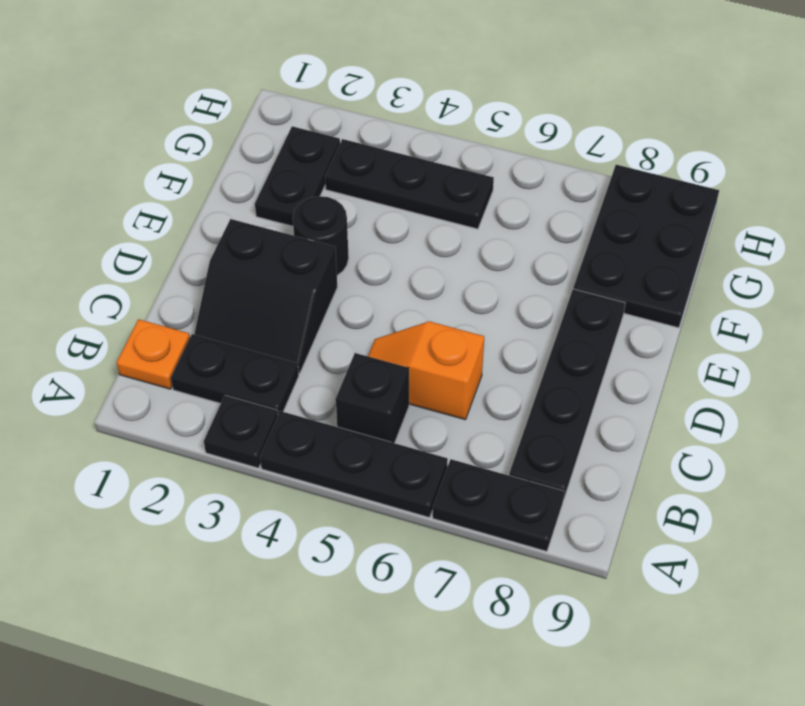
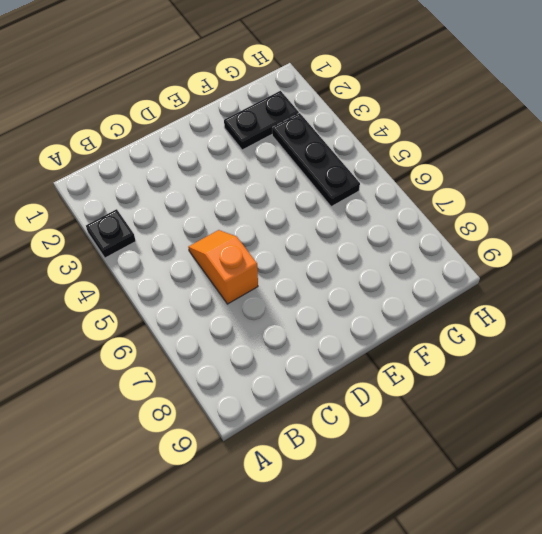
none -> black plate A4:A6 level 1
none -> black plate A7:A8 level 1
none -> orange plate B1 level 1

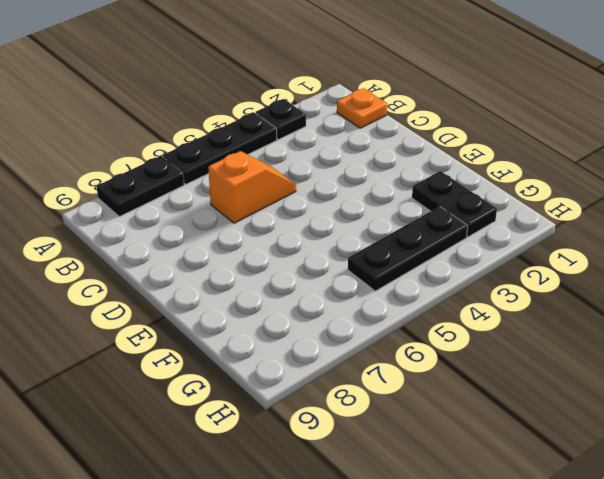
none -> black plate B2:B3 level 1
none -> black brick B5 level 1
none -> black plate B8:E8 level 1

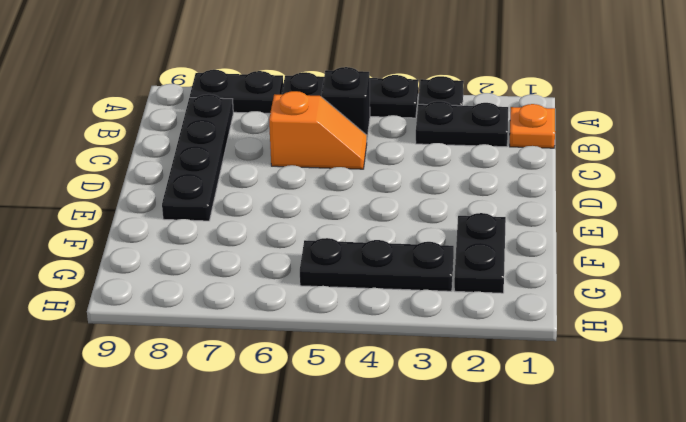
none -> black slope C2:D3 level 1 top D
none -> black round brick E3 level 1
none -> black plate F8:H9 level 1

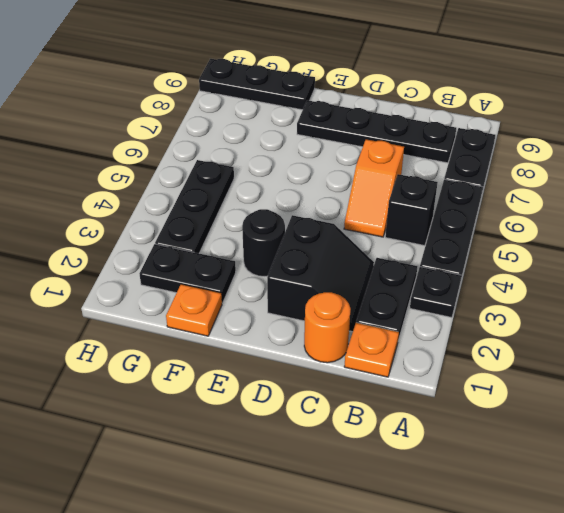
orange round brick C1 level 1 -> none
orange plate F1 level 1 -> none
black plate F9:H9 level 1 -> black plate F8:H9 level 1

